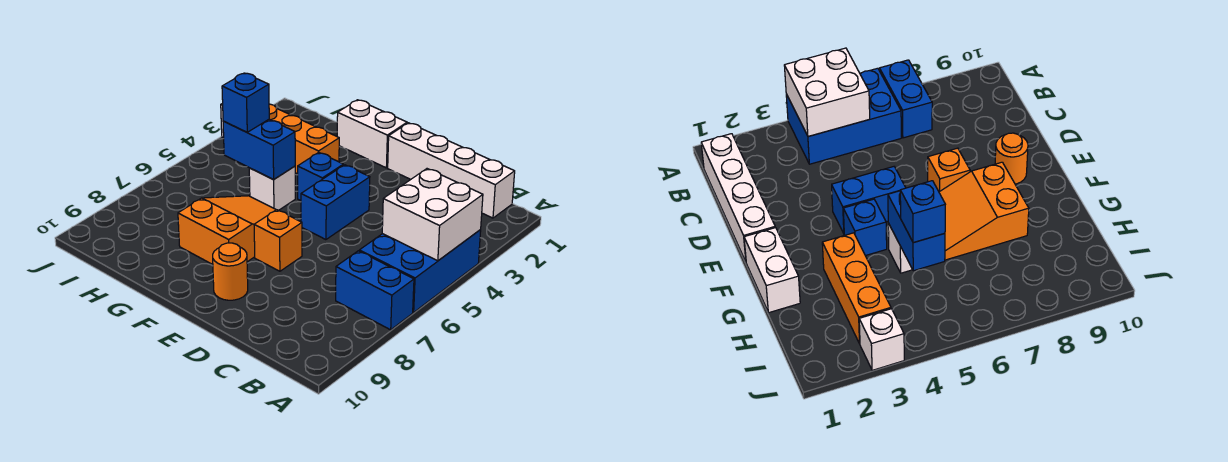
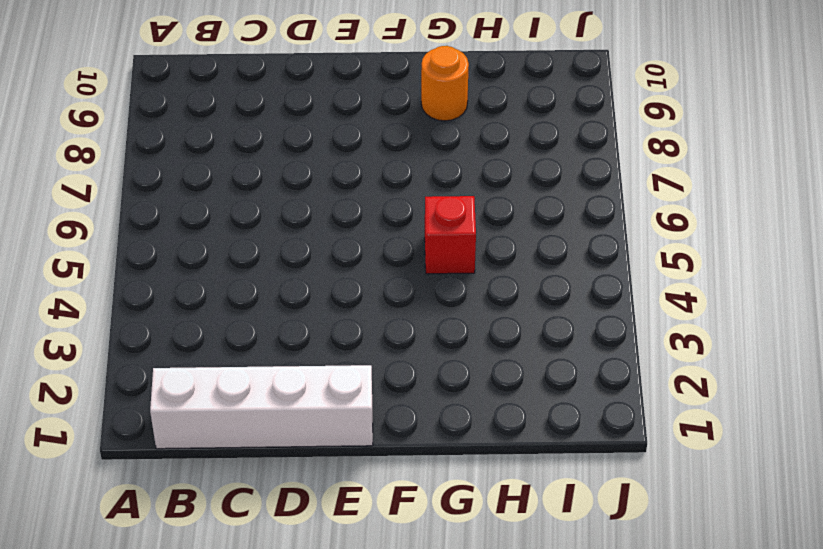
red brick G5 level 1 -> white brick G5 level 1
orange round brick G9 level 1 -> orange round brick E9 level 1
none -> blue brick A4:B6 level 1
none -> blue brick A7:B7 level 1
none -> blue brick E4:E5 level 1

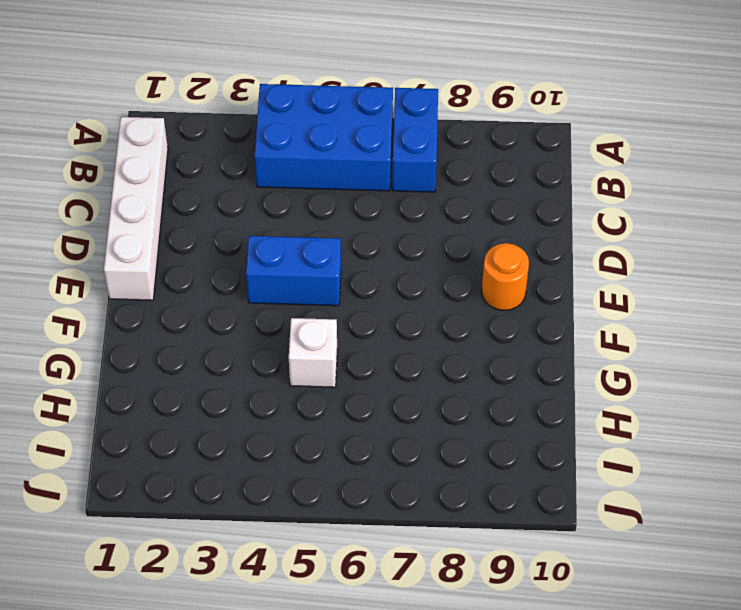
none -> orange brick E7 level 1
none -> white brick F1:G1 level 1
none -> blue brick F4 level 1

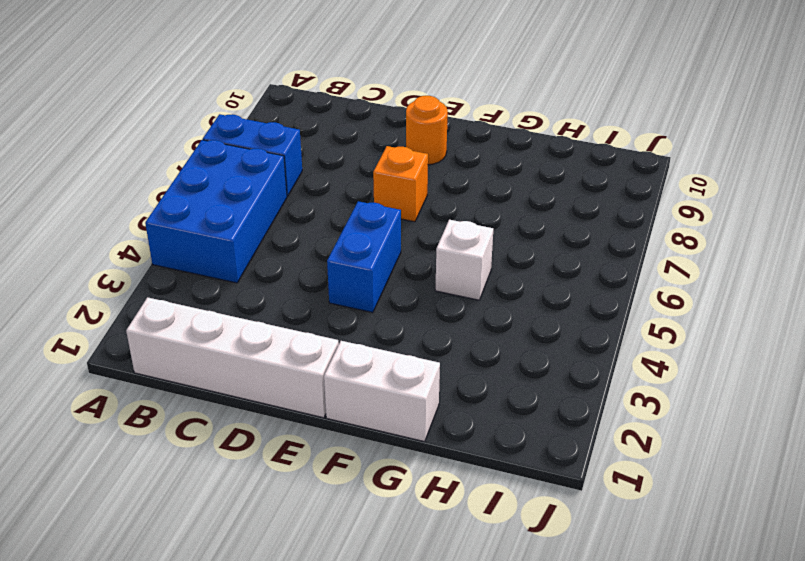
none -> blue brick F4 level 1
none -> orange slope F6:G8 level 1 top 8
none -> orange brick G3:I3 level 1

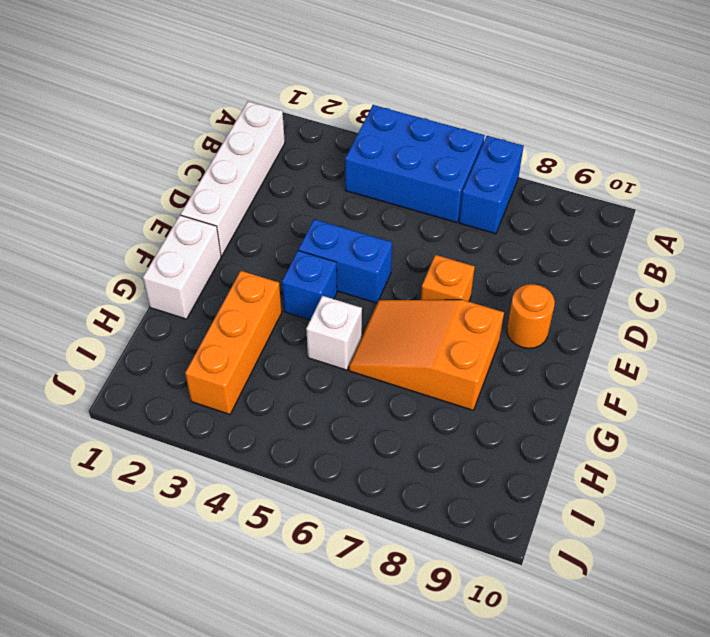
none -> white brick J3 level 1
none -> white brick A4:B5 level 2
none -> blue brick G5:H5 level 2

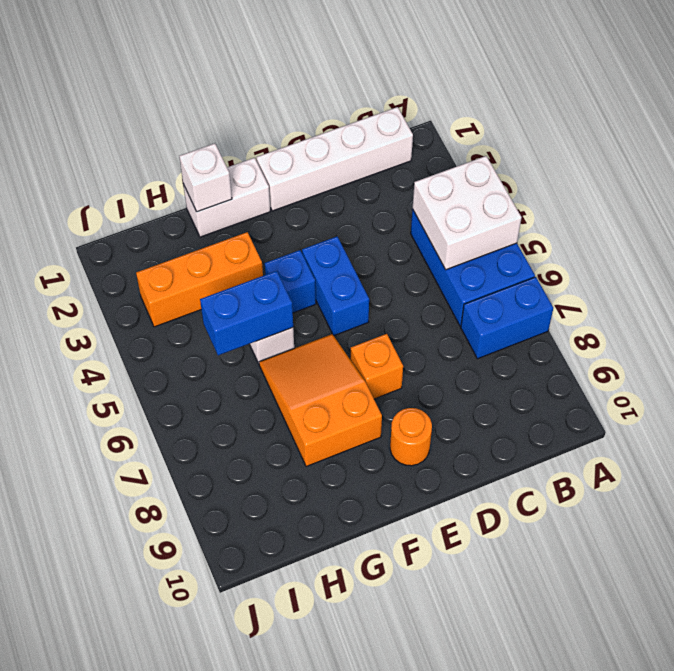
white brick G1 level 2 -> white brick J3 level 1
none -> blue brick H5 level 3

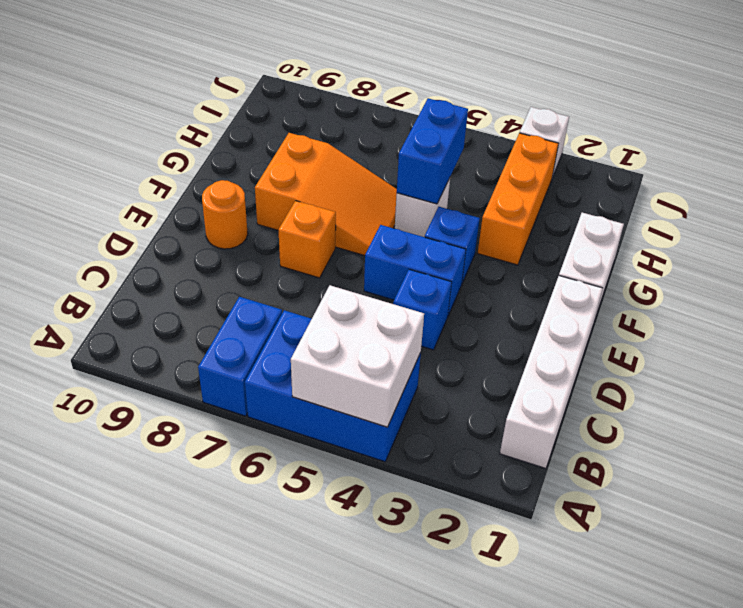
blue brick D4 level 1 -> blue brick H5 level 3

